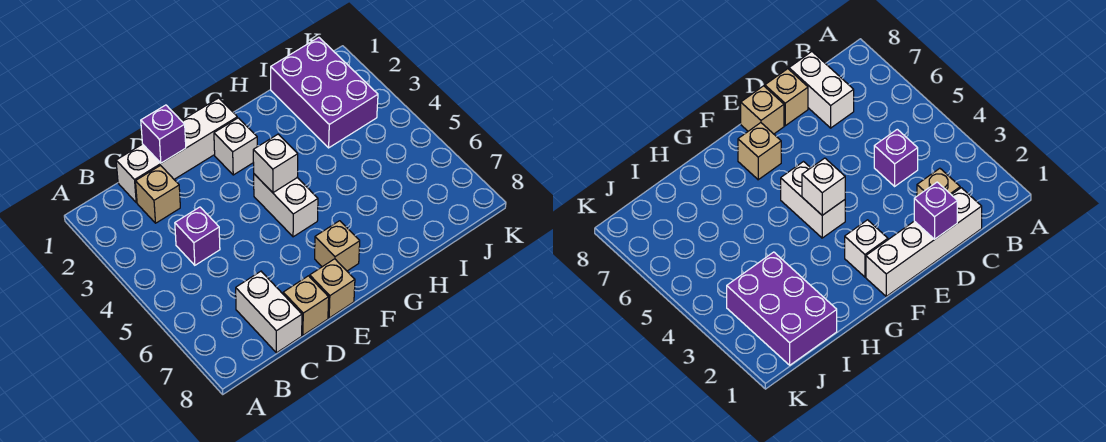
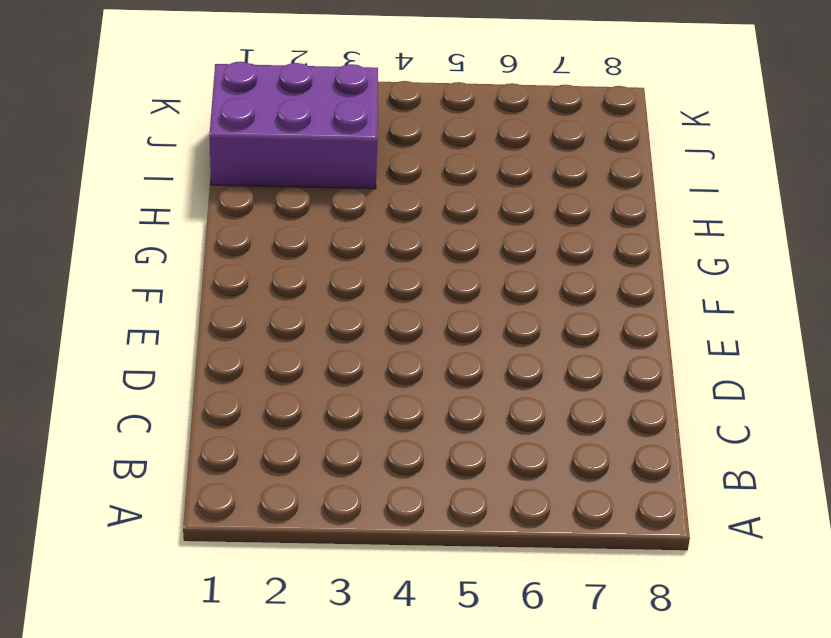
none -> white brick C1:F1 level 1
none -> tan brick C2 level 1
none -> purple brick C4 level 1

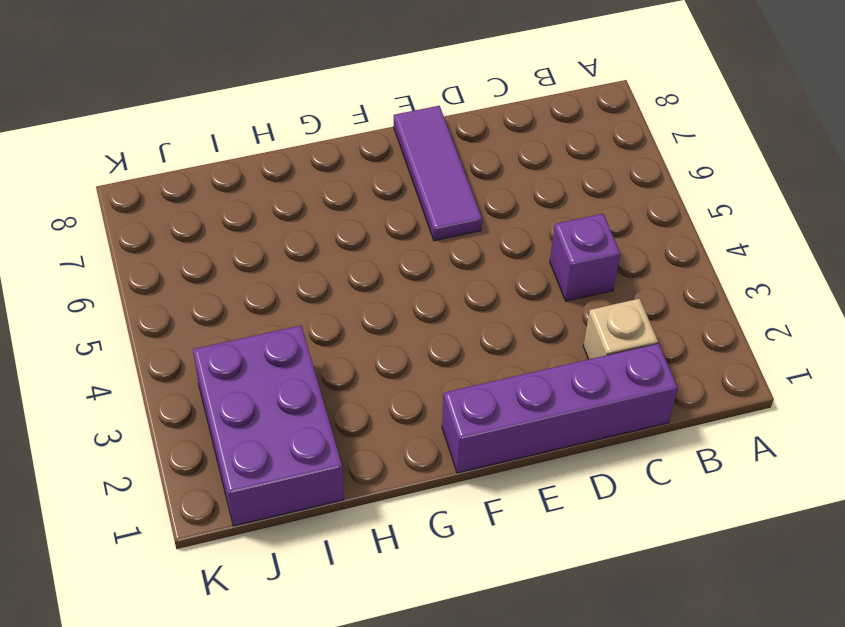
purple brick C1:F1 level 1 -> white brick C1:F1 level 1
purple tile E6:E8 level 1 -> tan brick E8 level 1
none -> white brick C7:C8 level 1
none -> tan brick D8 level 1
none -> white brick F2 level 1

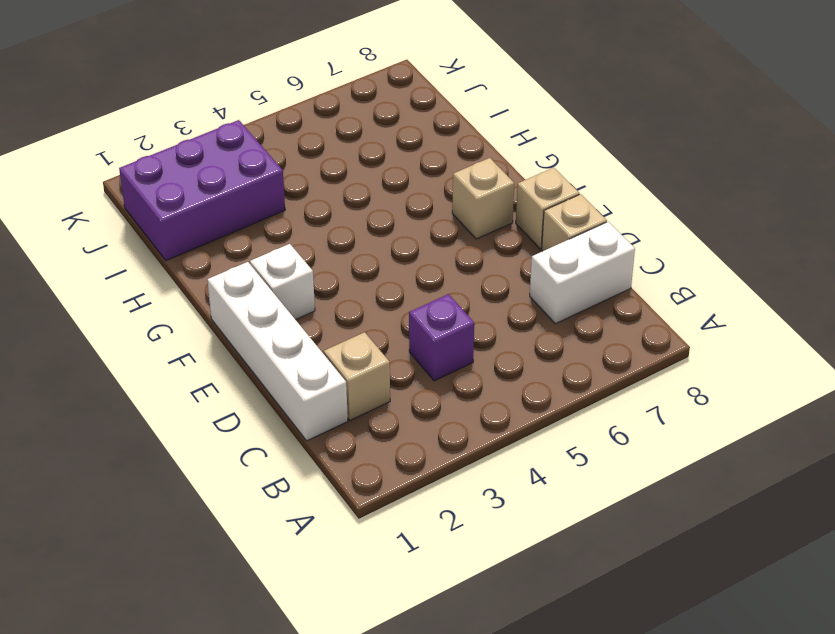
none -> white brick F4:F5 level 1
none -> purple brick D1 level 2
none -> white brick F4 level 2

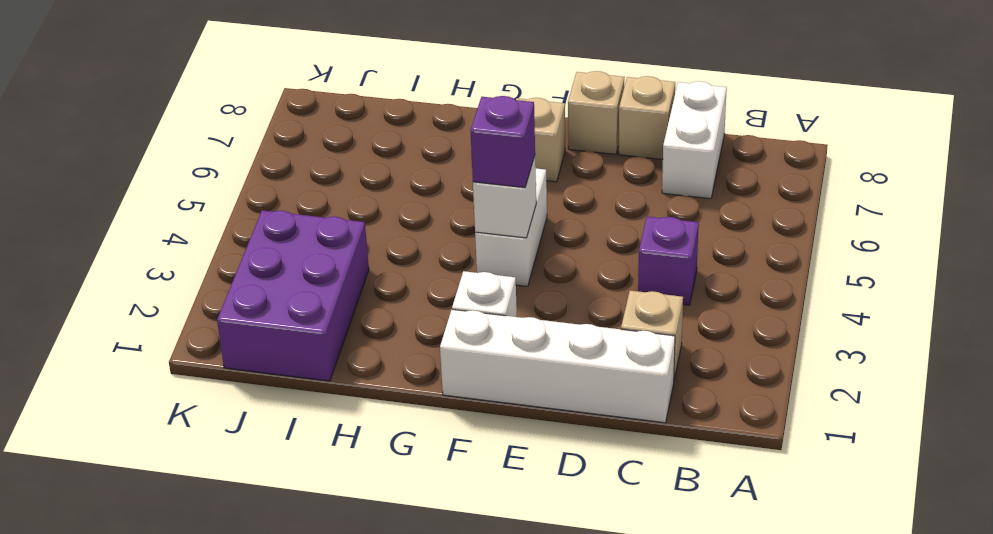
purple brick F4 level 3 -> purple brick D1 level 2

